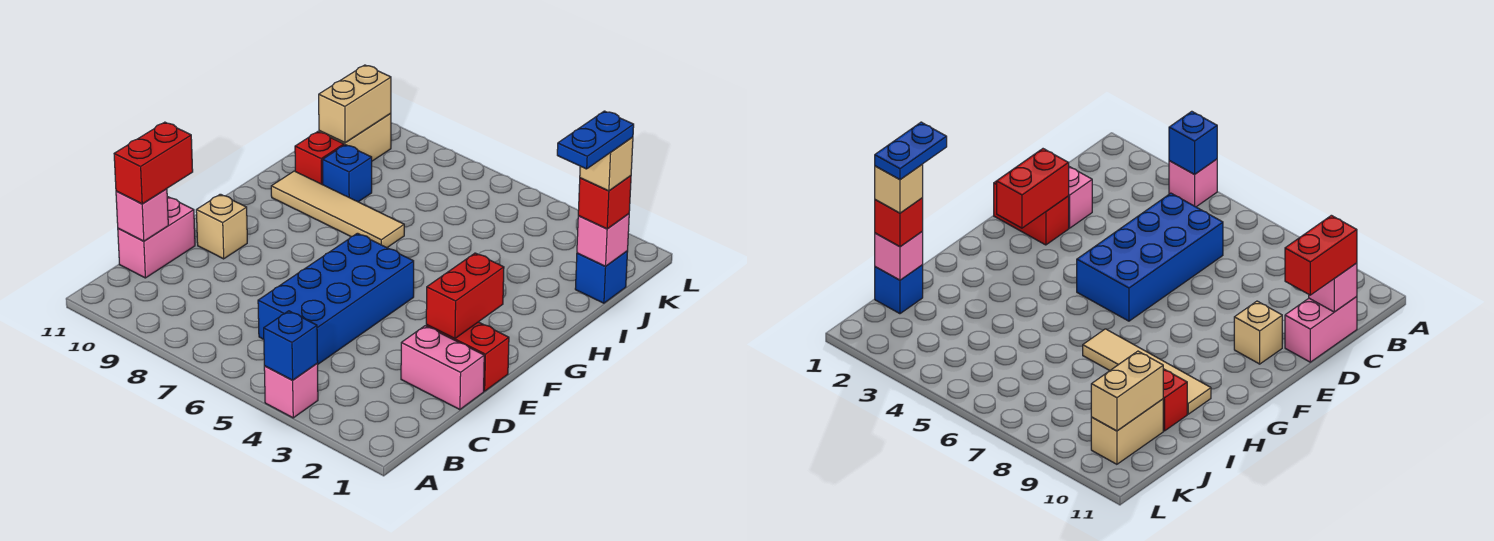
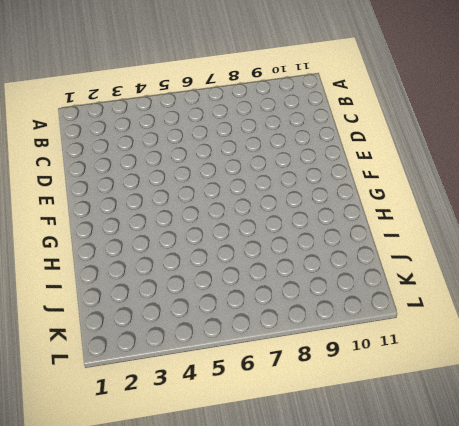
none -> pink brick A4 level 1
none -> blue brick C5:F6 level 1
none -> pink brick C11:D11 level 1

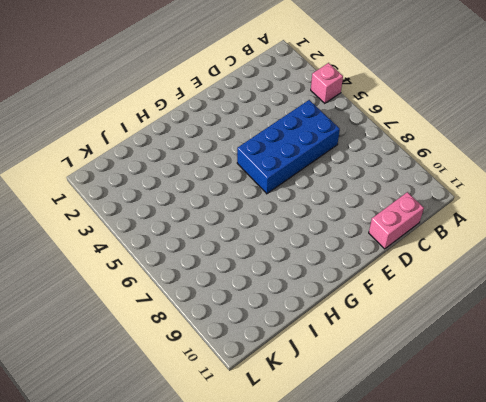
none -> pink brick D1:D2 level 1
none -> red brick E1:E2 level 1
none -> tan brick E10 level 1

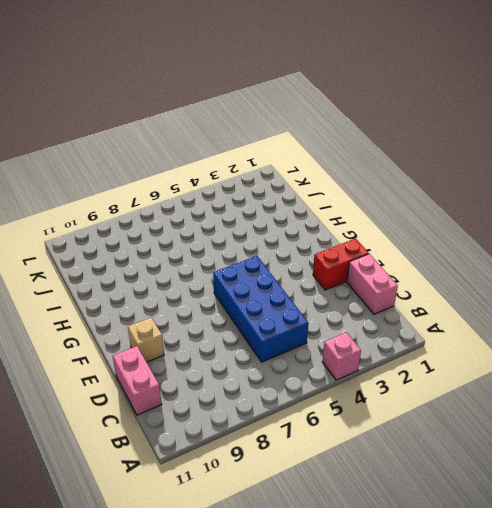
pink brick C1:D1 level 1 -> pink brick D1:D2 level 1
none -> tan tile H7:H10 level 1
none -> blue brick I9 level 1
none -> red brick I10 level 1

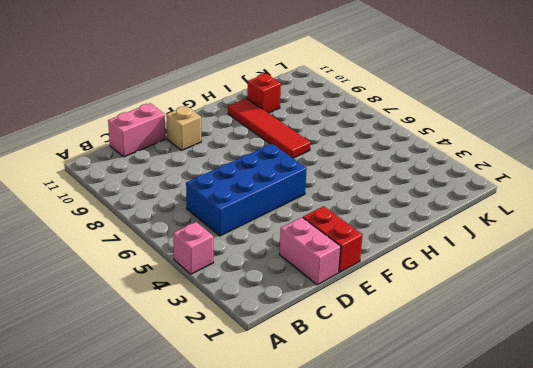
red tile H7:H10 level 1 -> tan tile H7:H10 level 1
none -> blue brick I9 level 1
none -> blue brick J1 level 1
none -> tan brick J10:K10 level 1

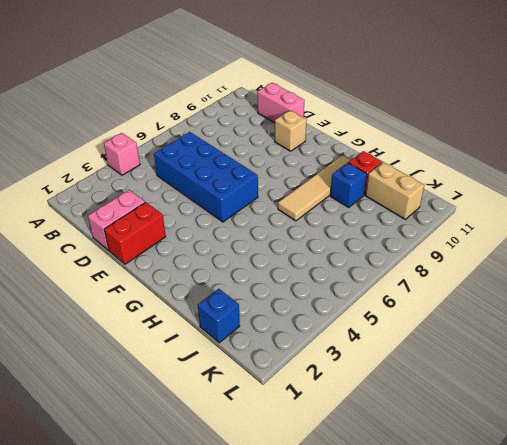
none -> blue brick A4 level 2
none -> pink brick C11 level 2
none -> red brick E2:F2 level 2

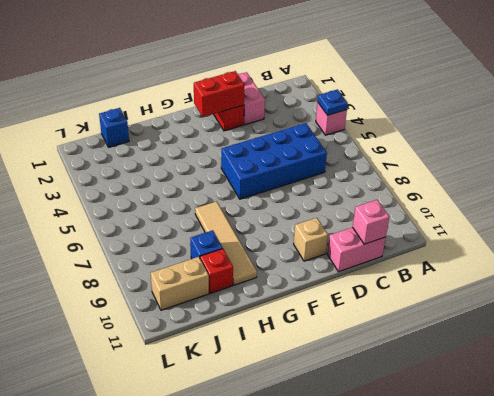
blue plate A4 level 2 -> blue brick A4 level 2
none -> pink brick J1 level 2
none -> tan brick J10:K10 level 2
none -> red brick C11:D11 level 3

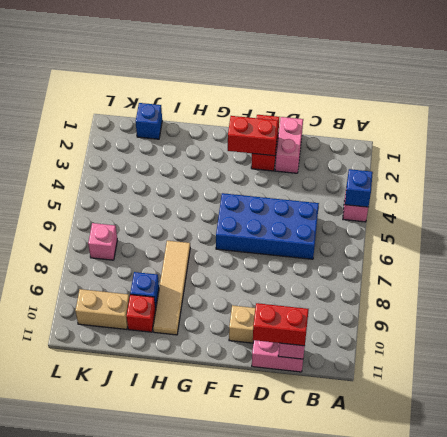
pink brick K7 level 1 -> pink brick J1 level 2
none -> tan brick J10:K10 level 2
none -> red brick J1 level 3
none -> tan brick J1 level 4

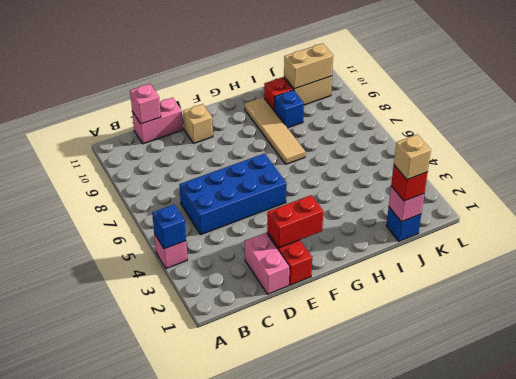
none -> red brick C11:D11 level 3
none -> blue plate I1:J1 level 5

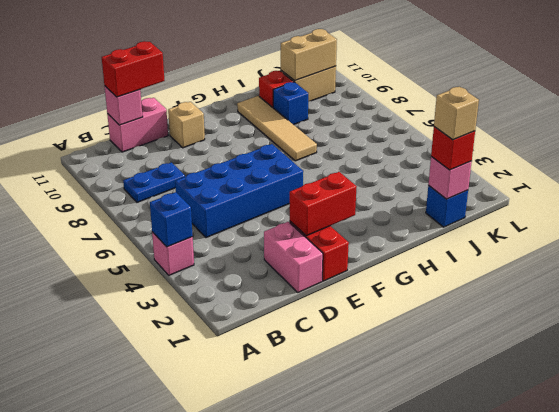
blue plate B8:C8 level 1 -> blue plate I1:J1 level 5

